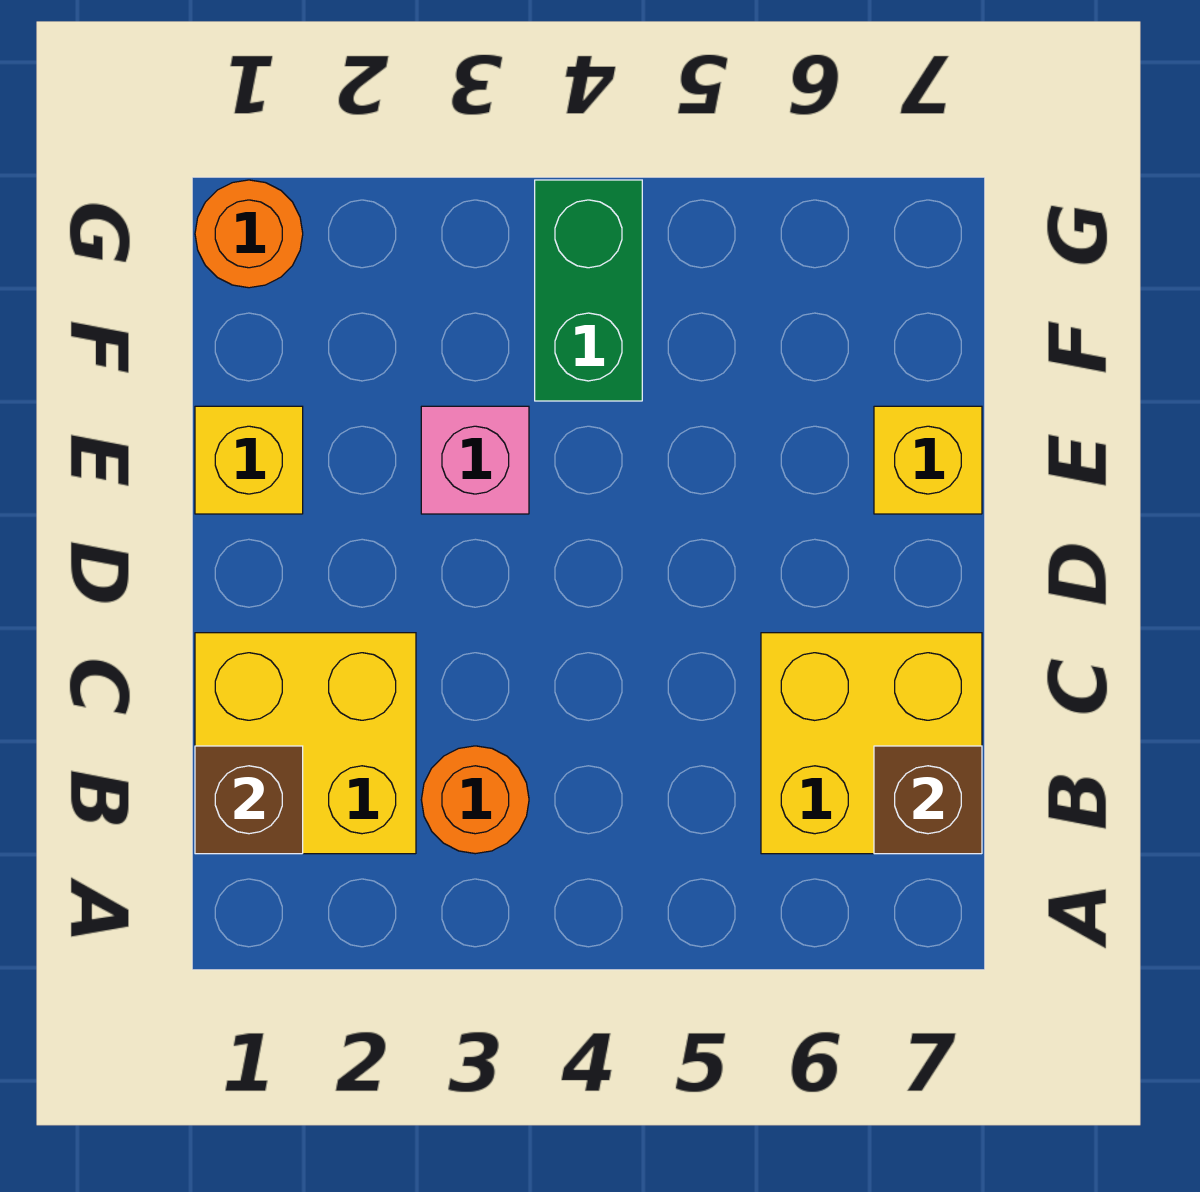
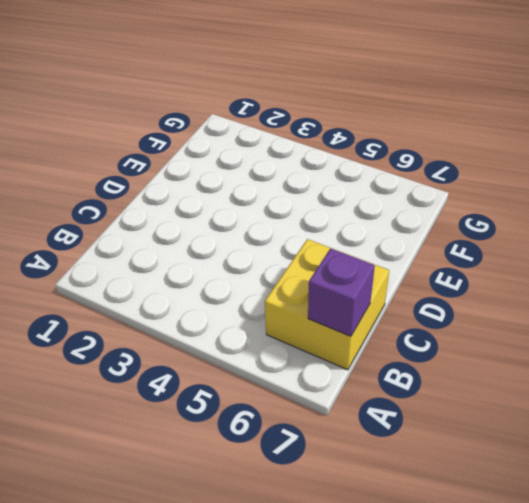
purple brick B7 level 2 -> brown brick B7 level 2
none -> yellow brick B1:C2 level 1
none -> orange round brick B3 level 1

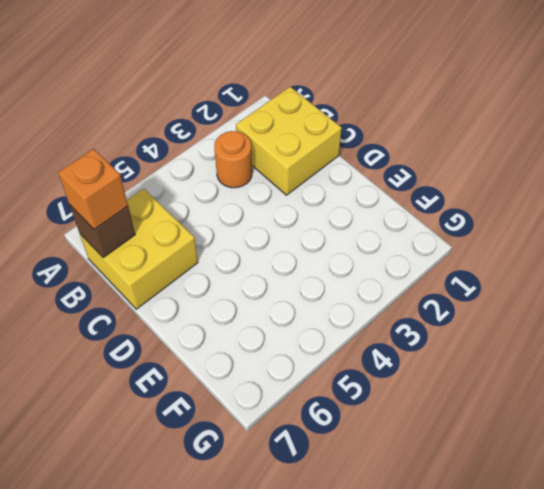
orange brick B7 level 3 -> none
none -> yellow brick E1 level 1
none -> pink brick E3 level 1

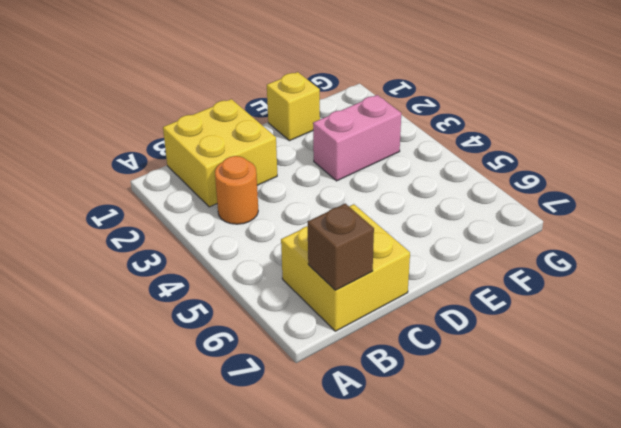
pink brick E3:F3 level 1 -> pink brick E3 level 1
none -> yellow brick E7 level 1
none -> green brick F4:G4 level 1

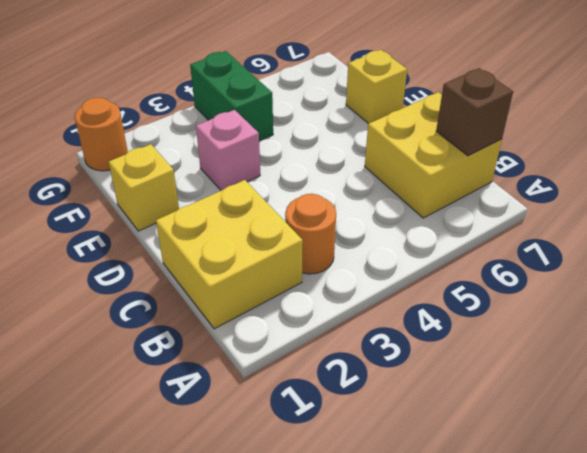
none -> brown brick B1 level 2

